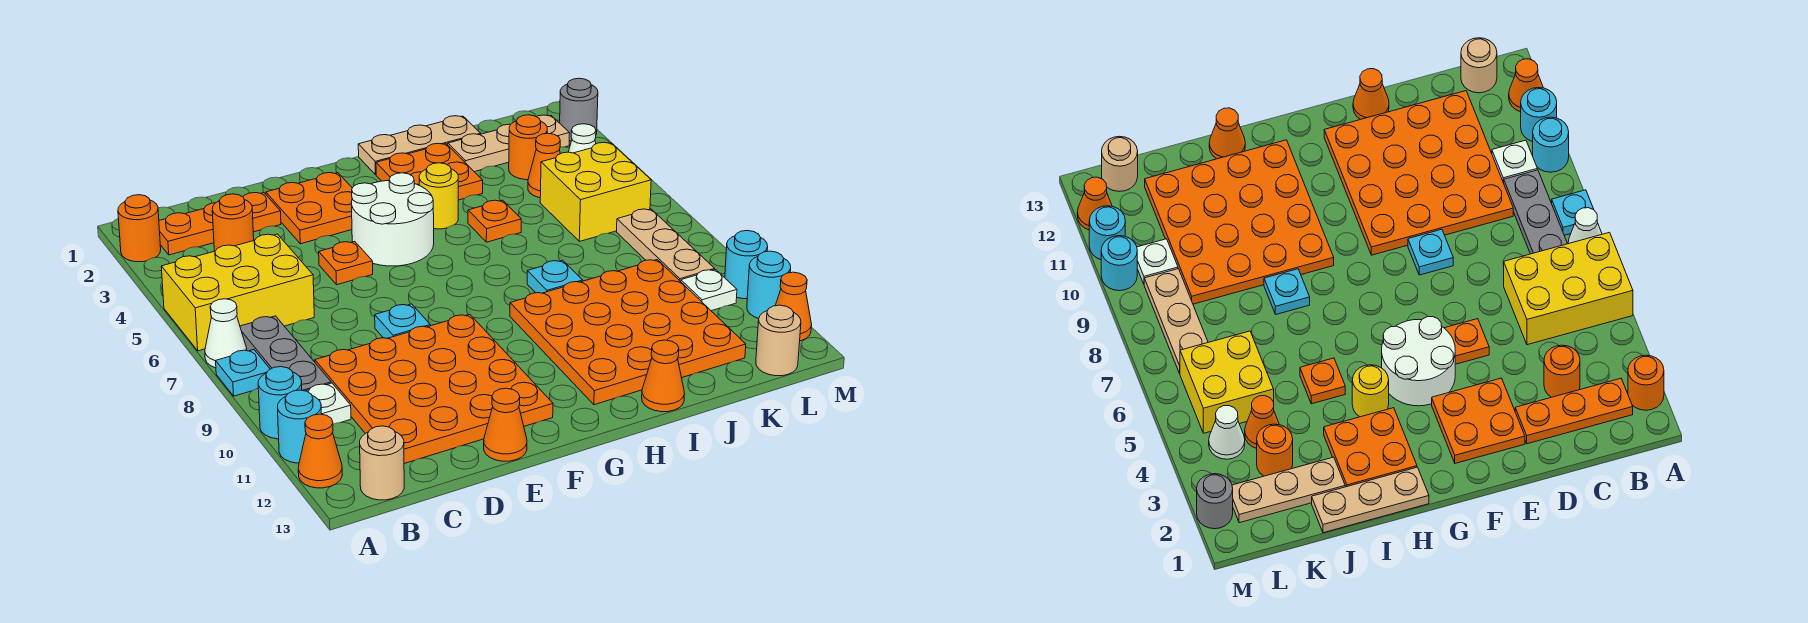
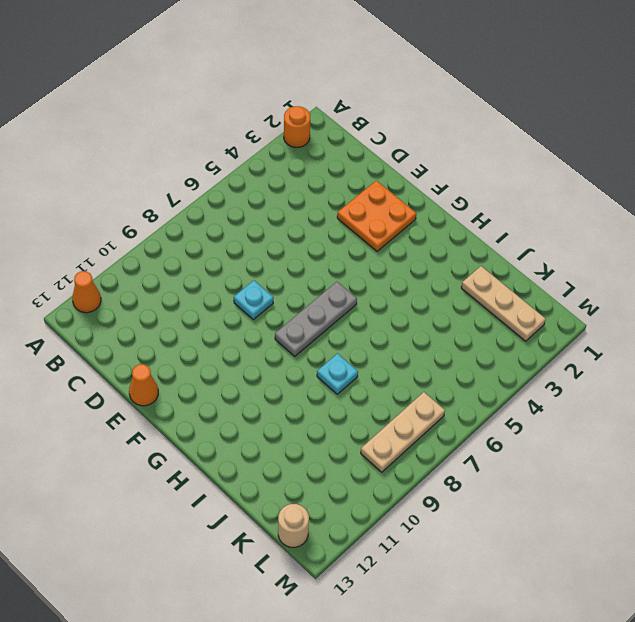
grey plate G6:G8 level 1 -> grey plate B7:B9 level 1
none -> yellow brick A5:C6 level 1
none -> white cone A7 level 1
none -> cyan plate A8 level 1
none -> cyan round brick A10 level 1

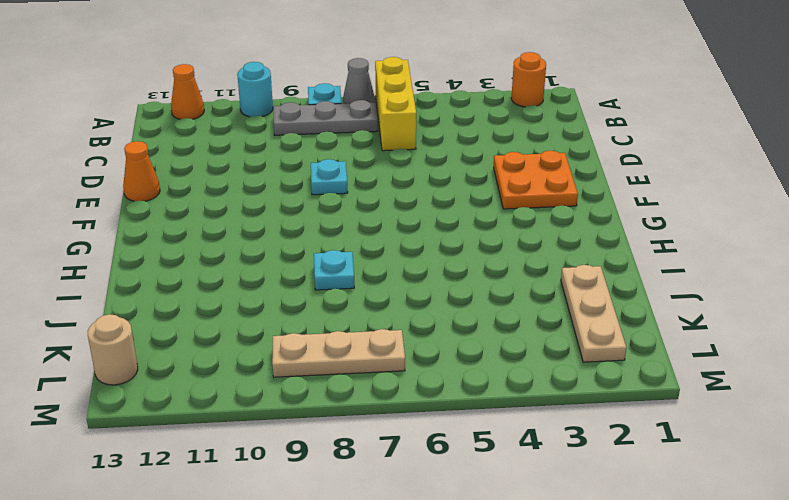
yellow brick A6:C6 level 1 -> yellow brick A5:C6 level 1
grey cone A7 level 1 -> white cone A7 level 1
none -> cyan round brick A11 level 1
none -> orange plate B2:D2 level 1
none -> white plate B10 level 1
none -> tan round brick B13 level 1

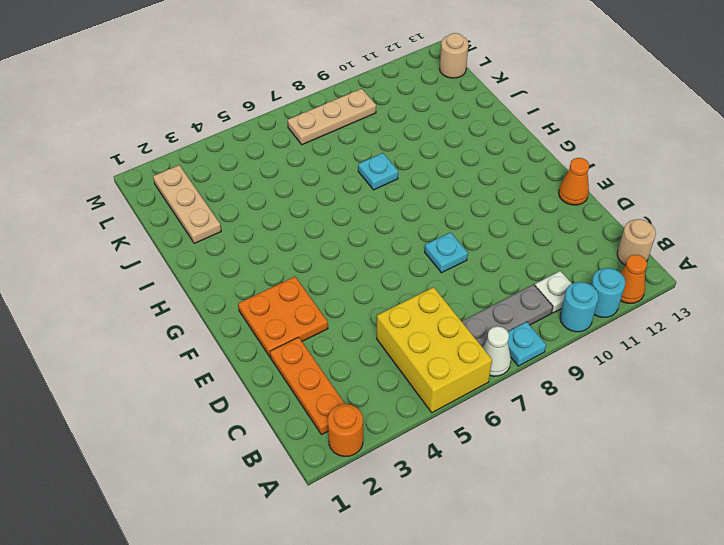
none -> orange round brick C3 level 1
none -> orange plate C9:F12 level 1
none -> orange plate E5 level 1
none -> white round brick F4:G5 level 1

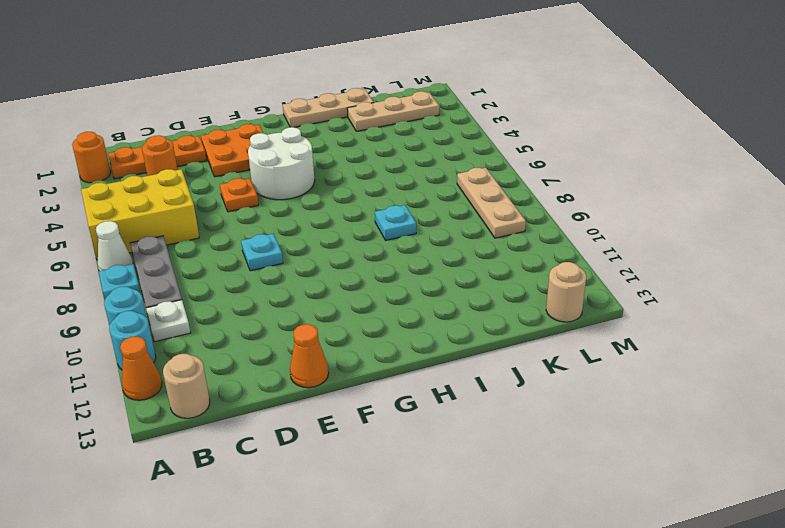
none -> orange plate C9:F12 level 1
none -> orange plate H2:I3 level 1
none -> yellow round brick H4 level 1
none -> orange plate H9:K12 level 1

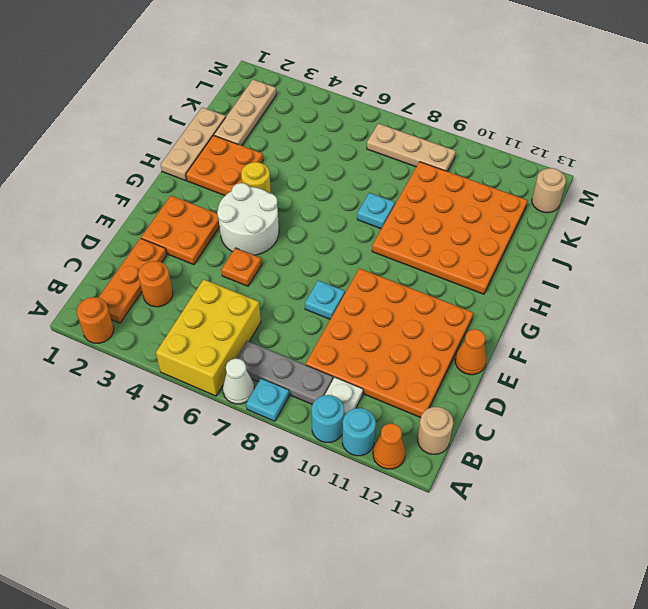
none -> orange plate I5 level 1
none -> orange cone I13 level 1
none -> orange round brick K3 level 1
none -> orange cone K4 level 1

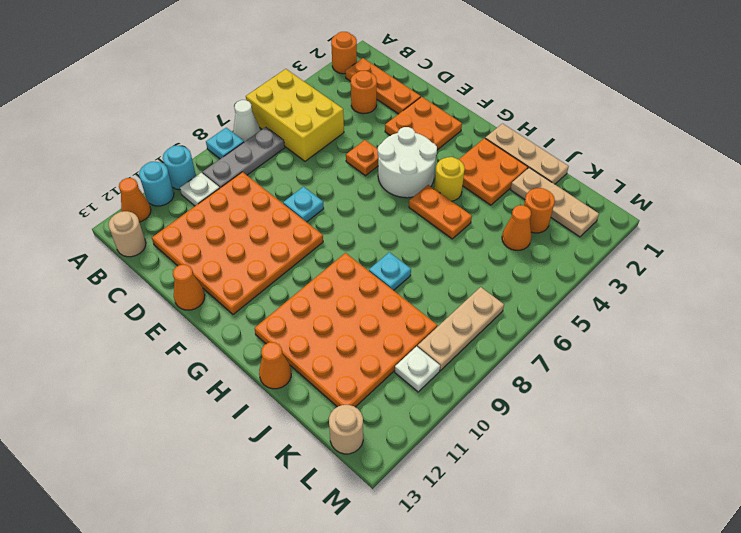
orange plate H5:I5 level 1 -> orange plate I5 level 1
none -> yellow brick K5:L6 level 1
none -> white cone L4 level 1
none -> grey round brick M2 level 1
none -> cyan round brick M10 level 1

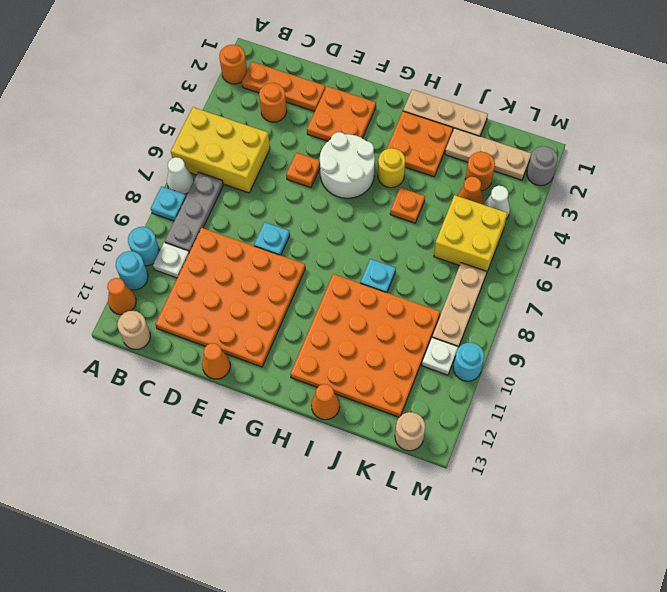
none -> cyan round brick M11 level 1
none -> orange cone M12 level 1

